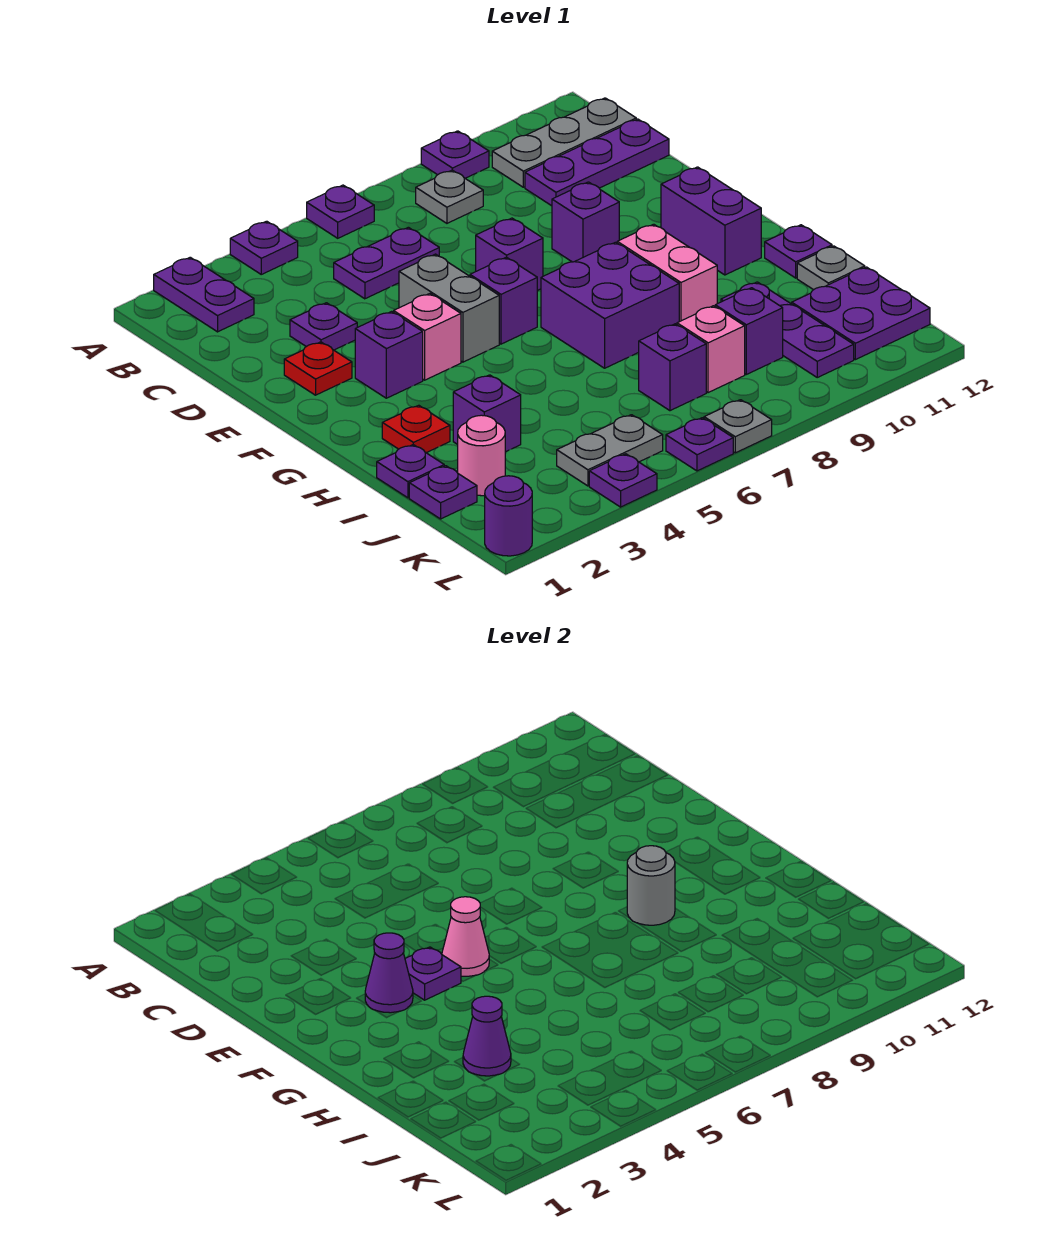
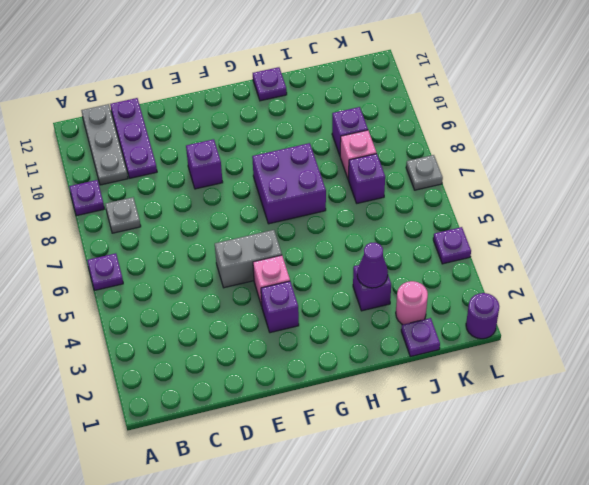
none -> purple plate A2:B2 level 1
none -> purple plate A4 level 1
none -> purple plate C5:C6 level 1
none -> purple plate D3 level 1

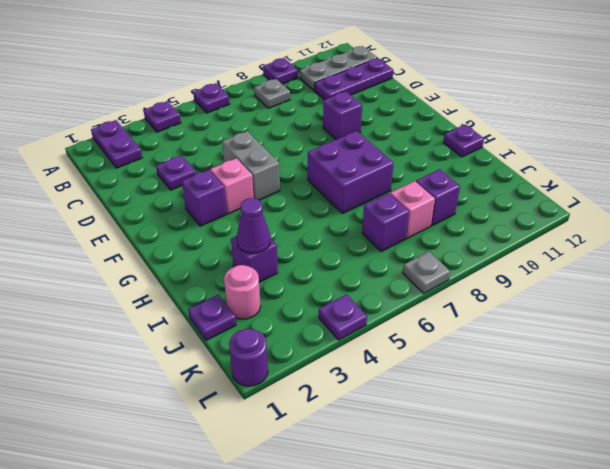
none -> purple plate C5:C6 level 1
none -> red plate E2 level 1
none -> purple brick E7 level 1
none -> purple brick F6 level 1

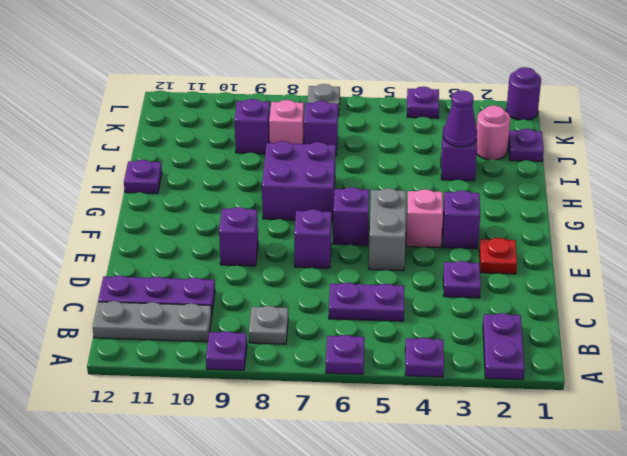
none -> purple brick F11:G11 level 1
none -> pink brick G9:H9 level 1
none -> red plate H2 level 1
none -> purple plate I1 level 1

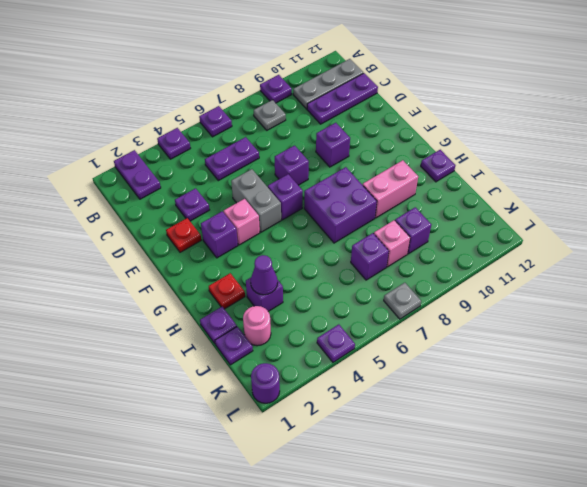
pink brick H9:H10 level 1 -> pink brick G9:H9 level 1
none -> purple brick F11:G11 level 1
none -> purple plate I10:K10 level 1
none -> grey plate I12 level 1
none -> purple plate J11:K12 level 1

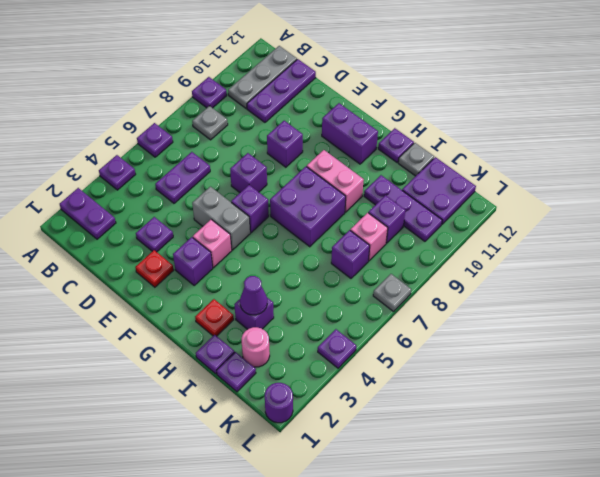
none -> grey plate K4:K5 level 1
none -> purple plate L6 level 1
none -> purple cone F3 level 2
none -> purple plate F4 level 2

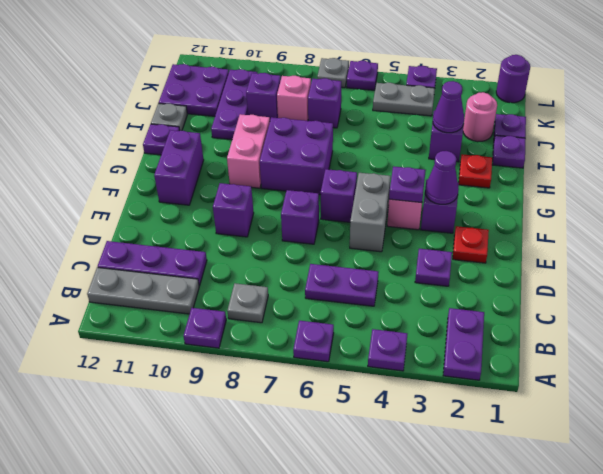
none -> pink cone F5 level 2
none -> grey round brick G9 level 2

